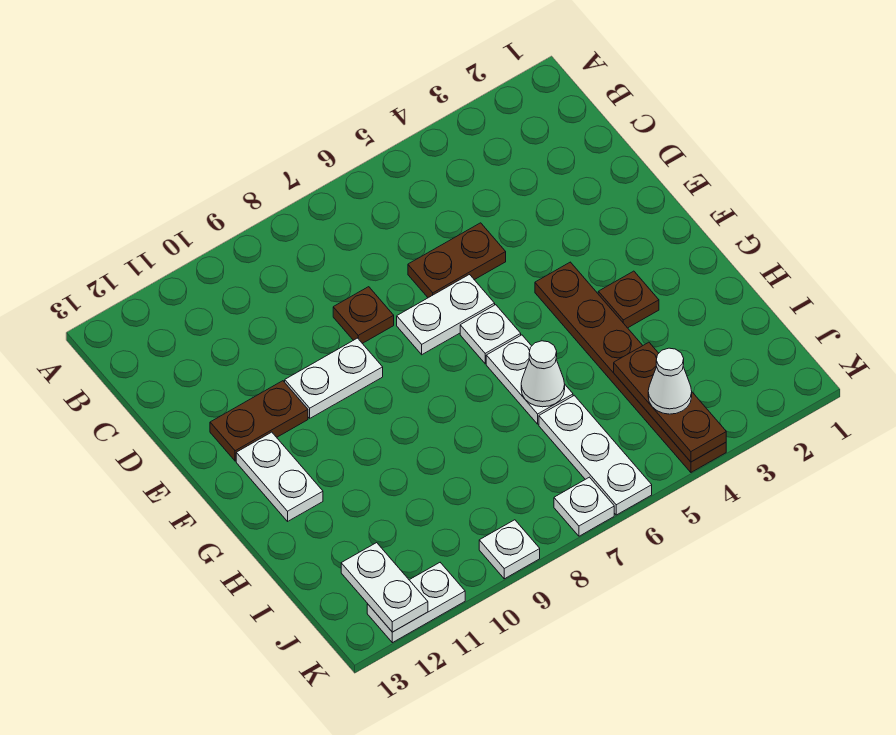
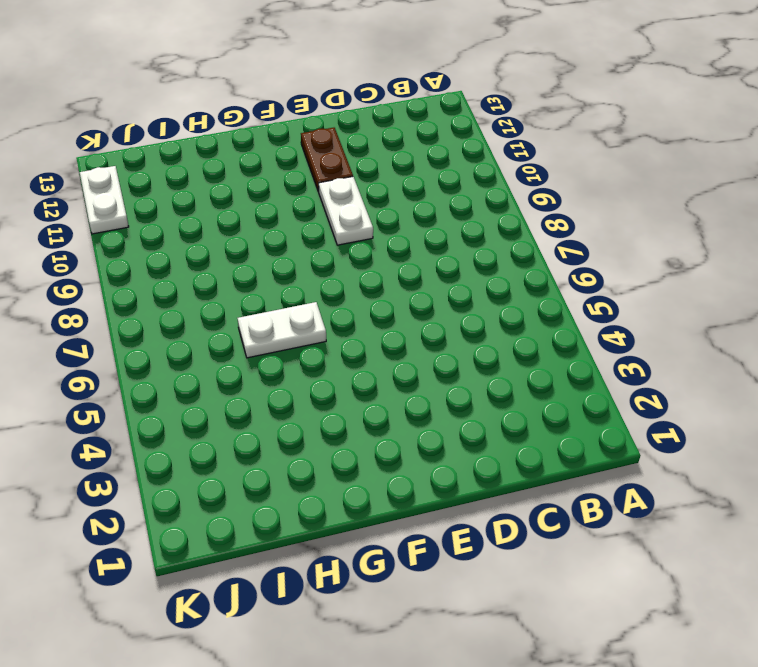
none -> brown plate D5:D6 level 1
none -> brown plate D8 level 1
none -> white plate E6:E7 level 1

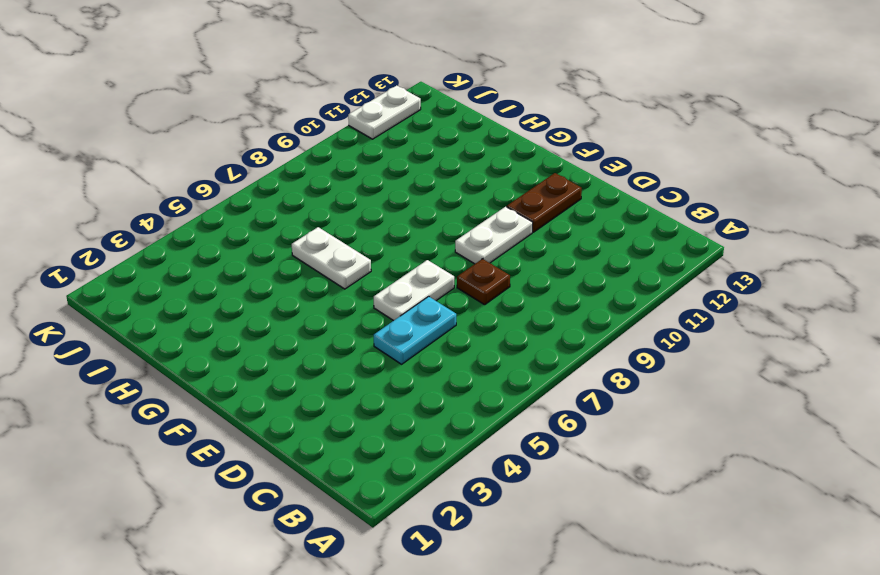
cyan plate D5:D6 level 1 -> brown plate D5:D6 level 1
none -> brown plate F4:K4 level 1
none -> white plate F6 level 1
none -> white plate F12:G12 level 1

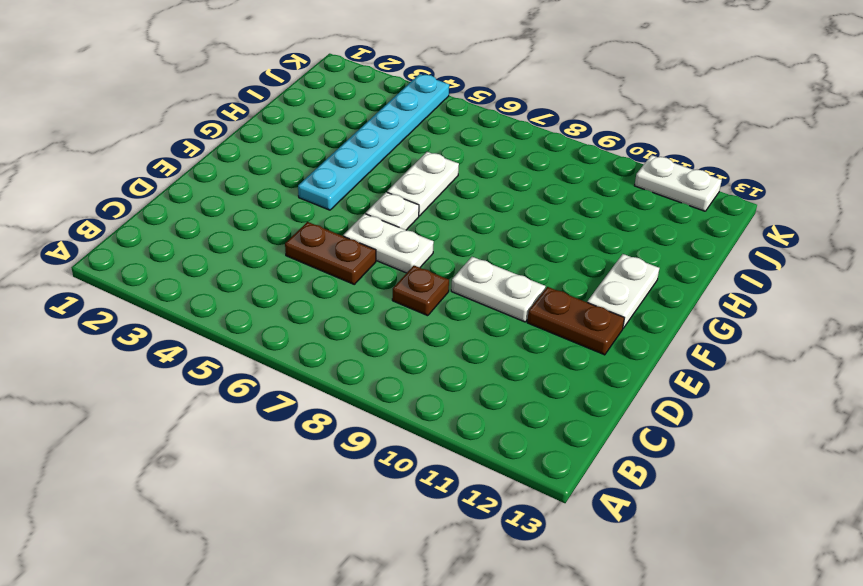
cyan plate F4:K4 level 1 -> brown plate F4:K4 level 1
none -> brown plate G3 level 1
none -> white plate I6:K6 level 1
none -> white plate K7 level 1

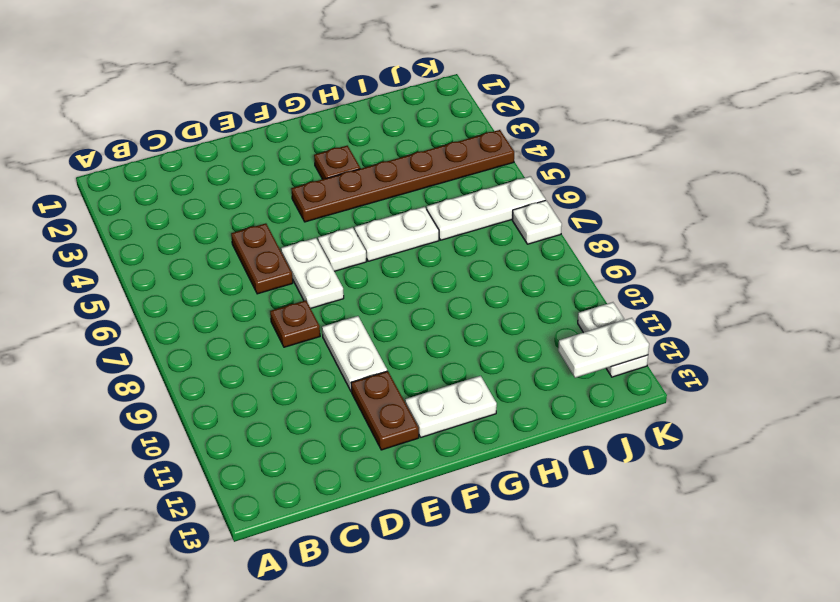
none -> white plate K9 level 1
none -> white cone H6 level 2
none -> brown plate I4:K4 level 2

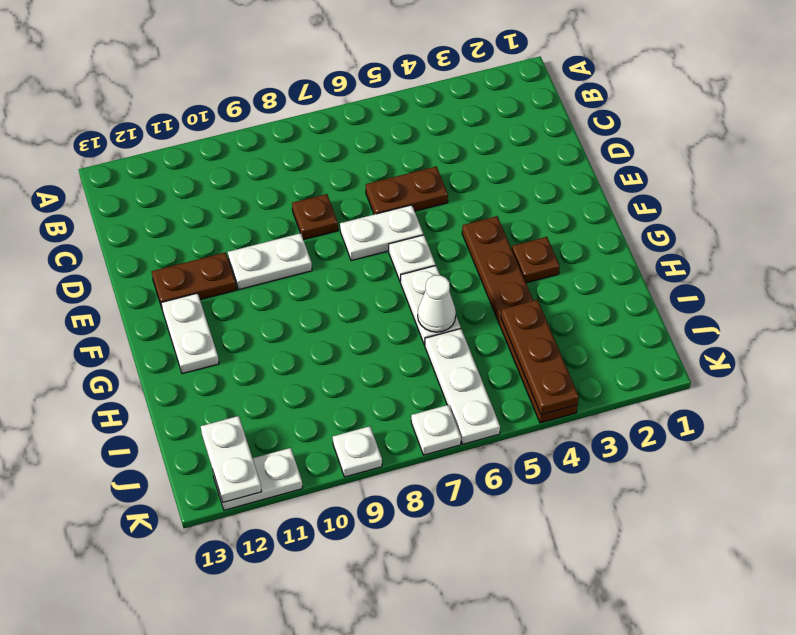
none -> white cone J4 level 3

